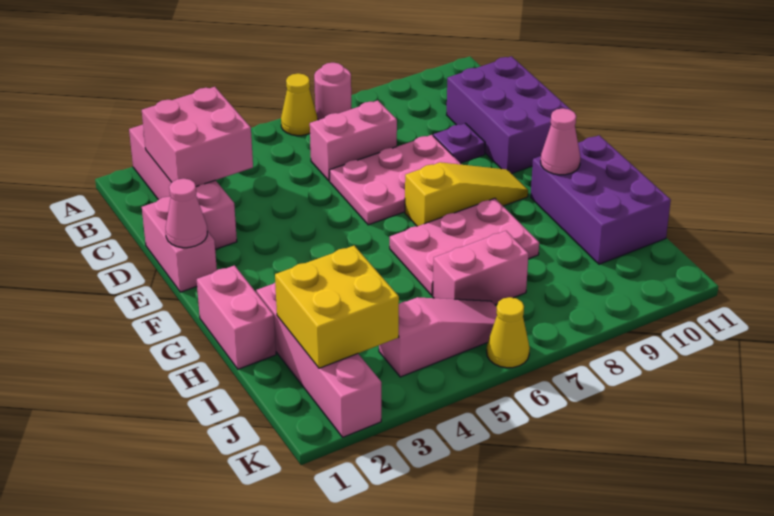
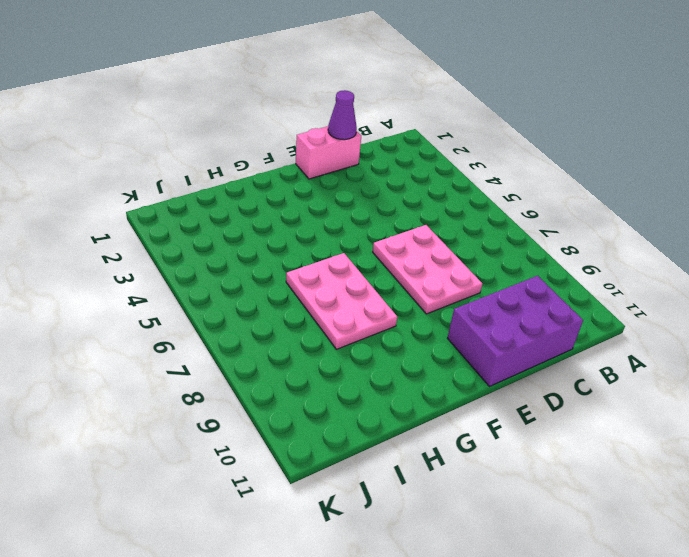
purple cone D1 level 2 -> none
none -> pink brick A2:D2 level 1
none -> yellow cone A6 level 1
none -> pink round brick A7 level 1

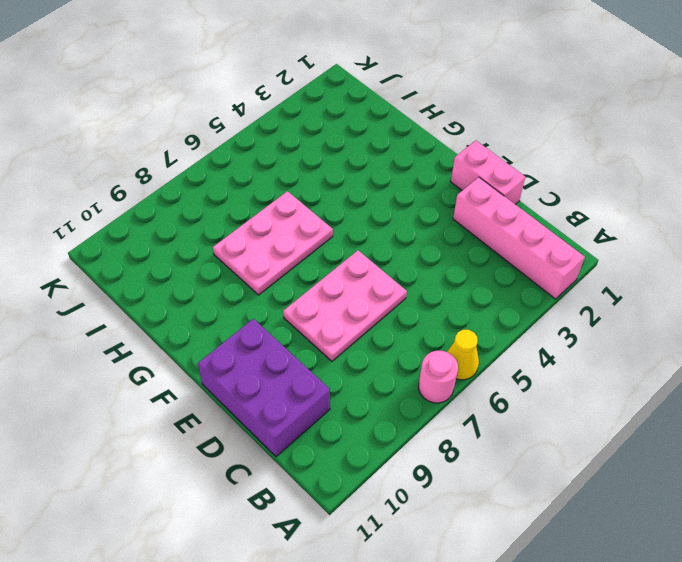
none -> pink brick C6:C7 level 1
none -> purple plate D9 level 1
none -> yellow slope F7:F9 level 1 top 7

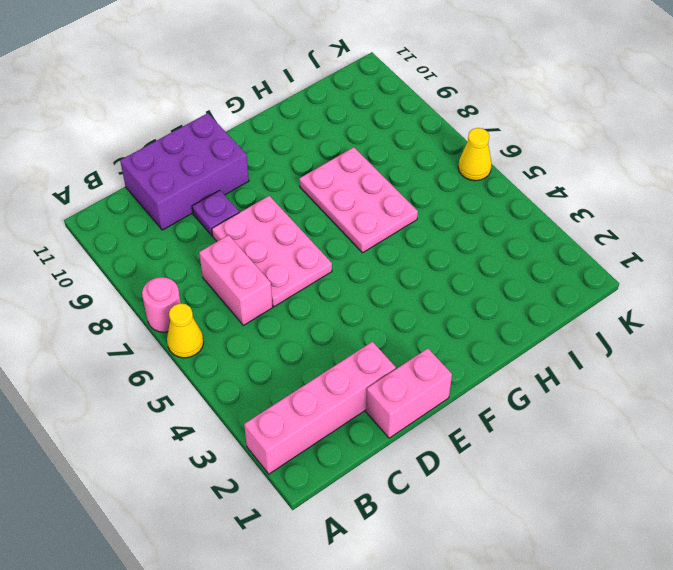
none -> yellow slope F7:F9 level 1 top 7
none -> pink brick G1:H1 level 1
none -> purple brick G10:I11 level 1

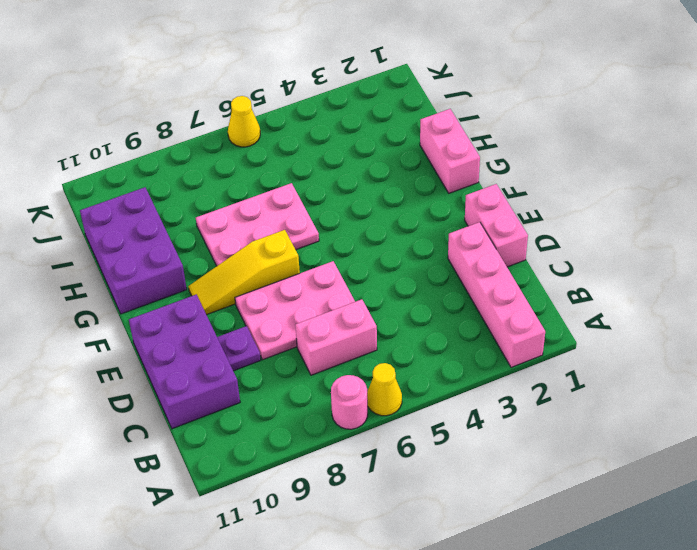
none -> pink brick H2:K2 level 1
none -> pink brick I6:I7 level 1
none -> pink slope J4:J6 level 1 top 4

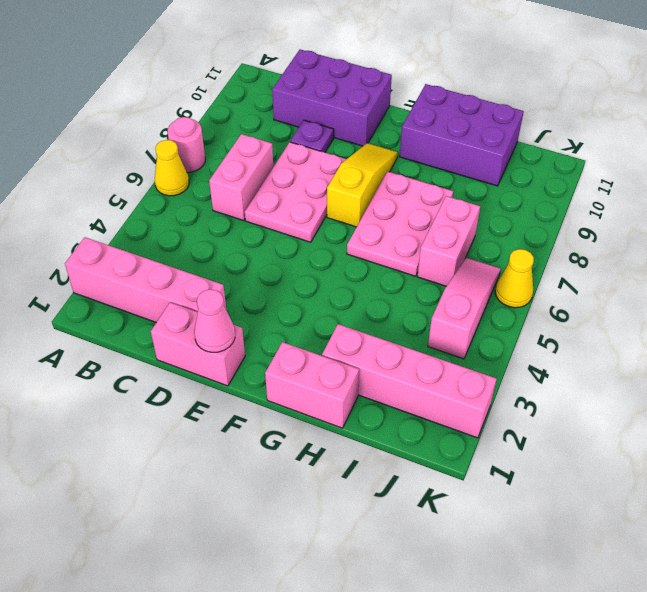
none -> pink brick B2:C3 level 2
none -> pink cone G10 level 2
none -> yellow brick I2:J3 level 2

